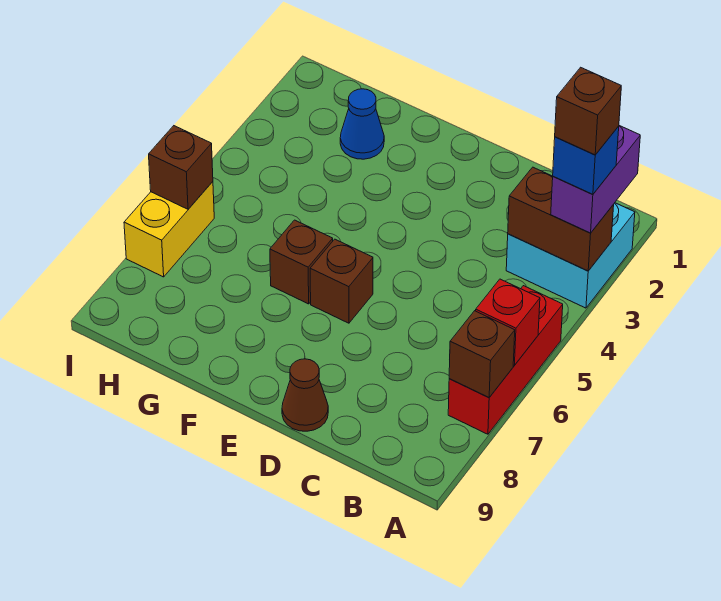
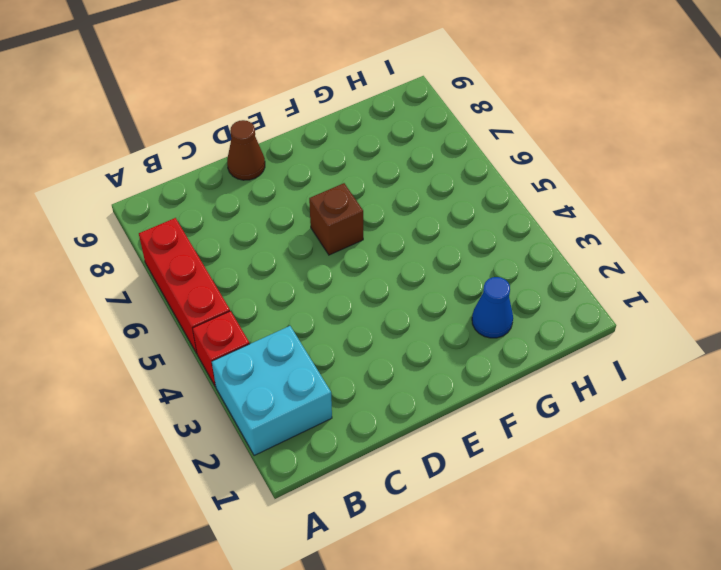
red brick A4 level 1 -> red brick A6 level 2
none -> brown brick F6 level 1
none -> yellow brick I6:I7 level 1
none -> brown brick A3:B3 level 2

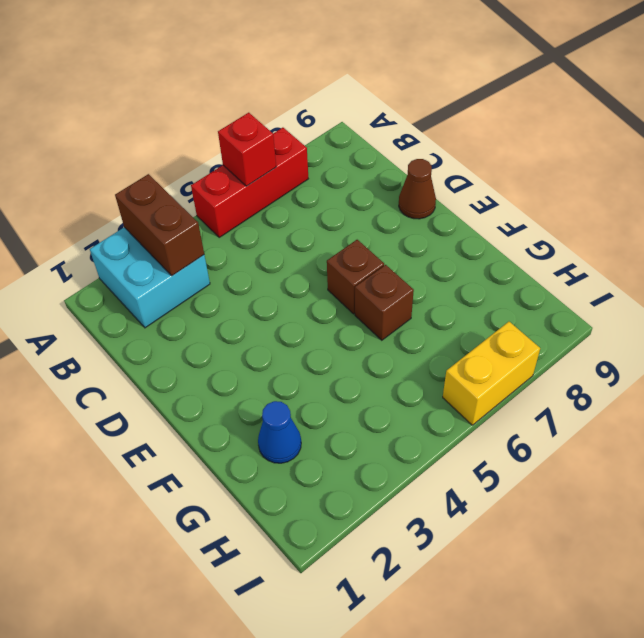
none -> brown brick A7 level 2
none -> brown brick I6 level 2
none -> purple brick A2:A3 level 3

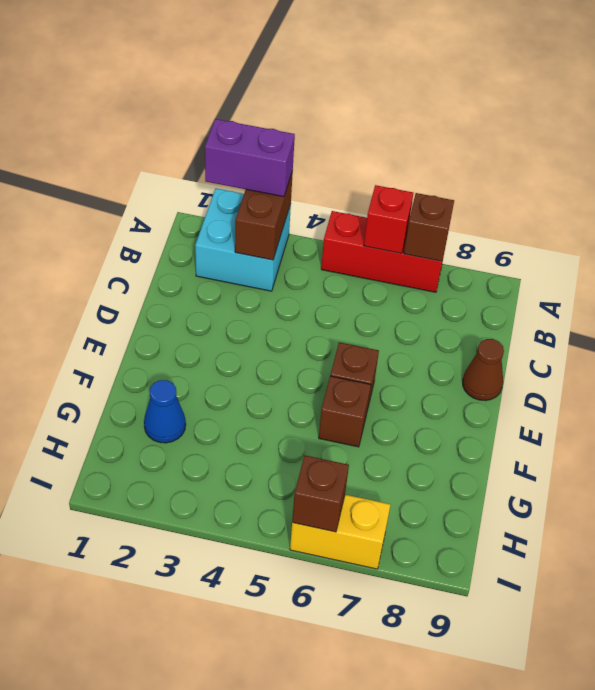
none -> blue brick A3 level 4
none -> brown brick A3 level 5

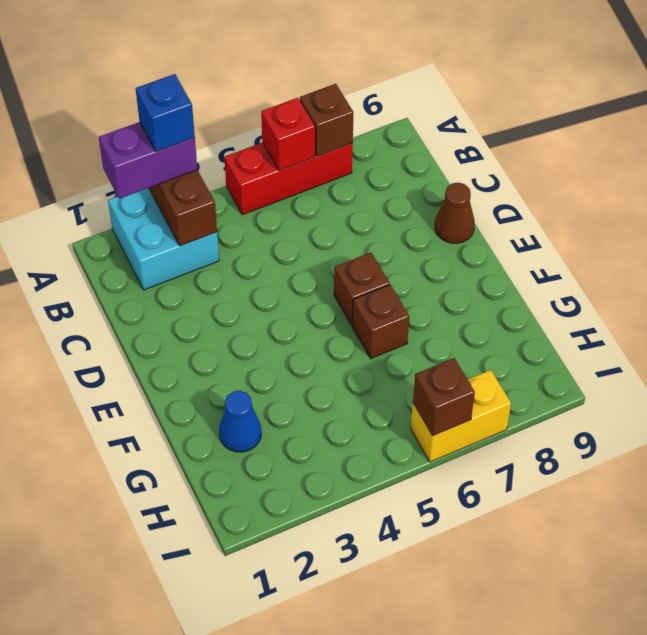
none -> brown brick A3 level 5

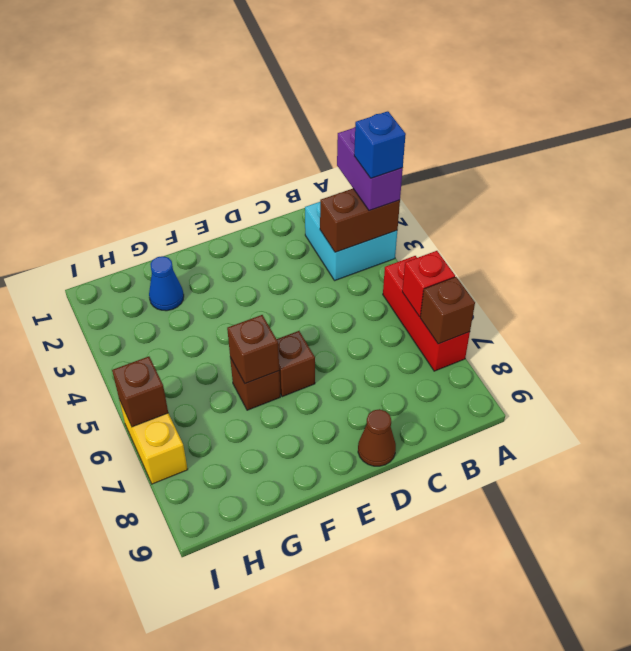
brown brick F6 level 2 -> brown brick A3 level 5

